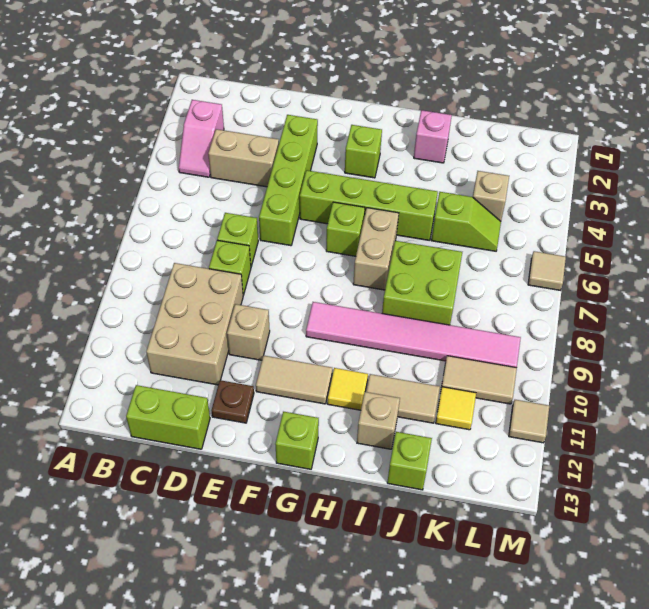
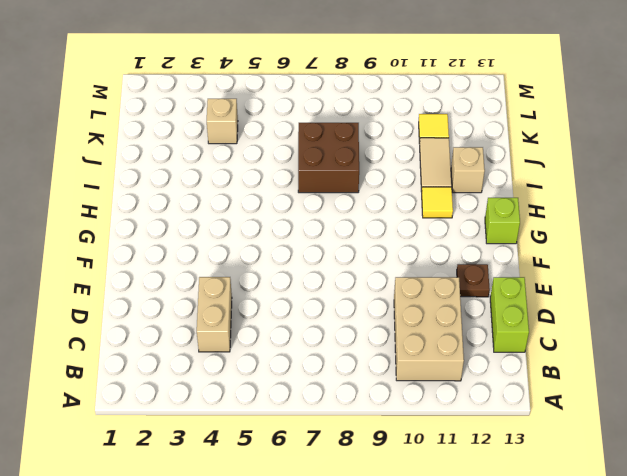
tan brick B10:D11 level 1 -> tan brick C9:D11 level 1
brown brick I7:J8 level 1 -> lime brick I7:J8 level 1
none -> pink slope B3:B4 level 1 top 3
none -> lime brick D7 level 1
none -> lime brick D8 level 1

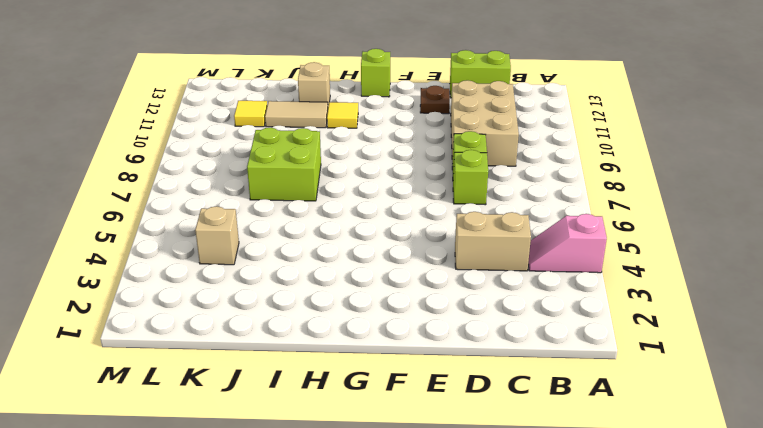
pink slope A4:B4 level 1 top A -> pink slope B3:B4 level 1 top 3
none -> lime brick E3:E6 level 1
none -> tan brick E10 level 1
none -> lime brick F5:I5 level 1

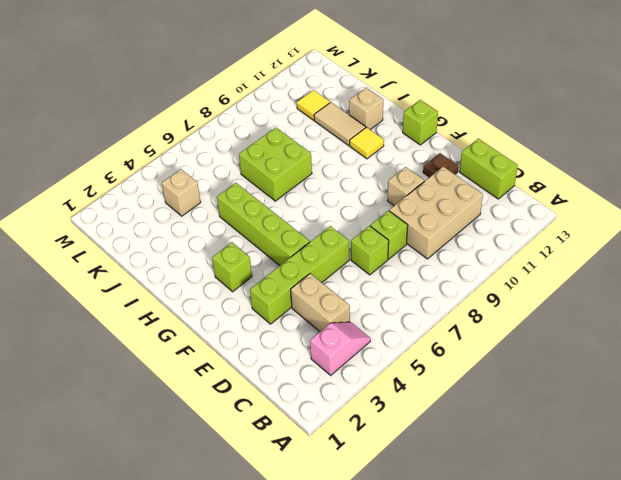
none -> tan tile F11:G11 level 1
none -> lime brick G6 level 1
none -> pink tile G9:L9 level 1

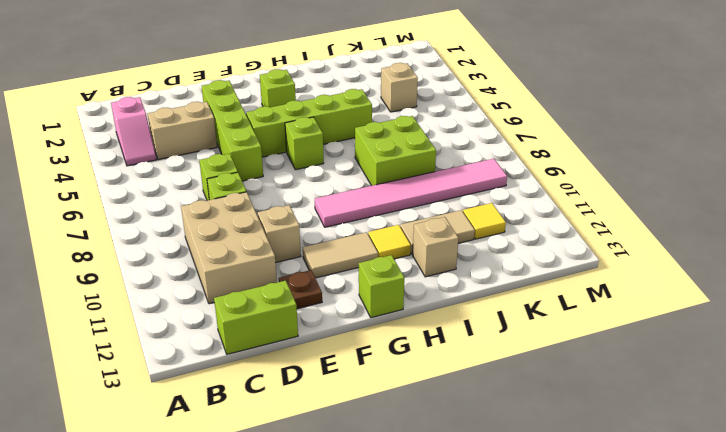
none -> tan brick H6:H7 level 1
none -> pink brick I2 level 1
none -> lime slope J5:K5 level 1 top J

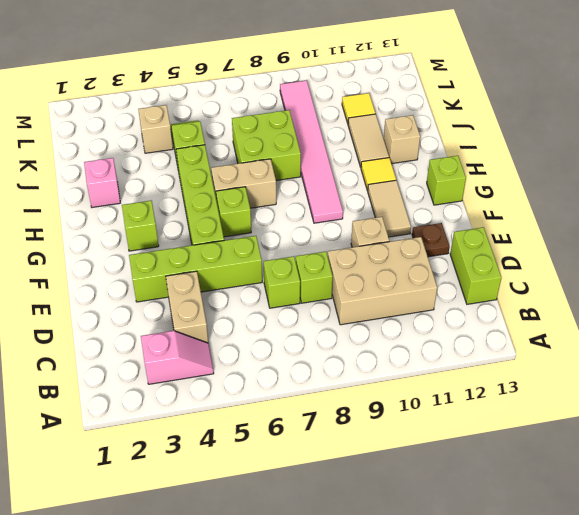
none -> lime brick J13 level 1
none -> tan tile K10:L10 level 1
none -> tan tile M6 level 1

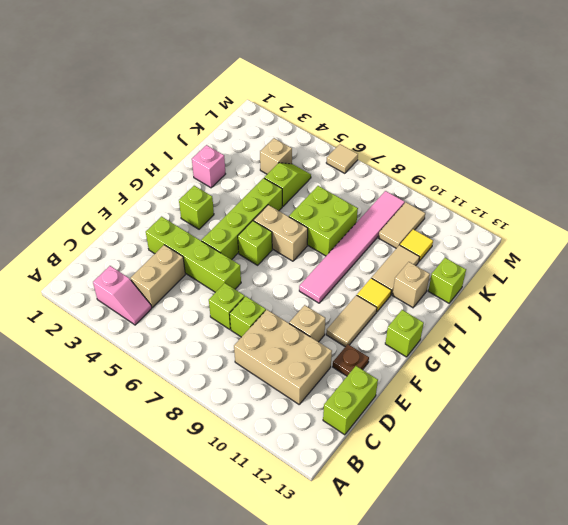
none -> tan tile M11 level 1

